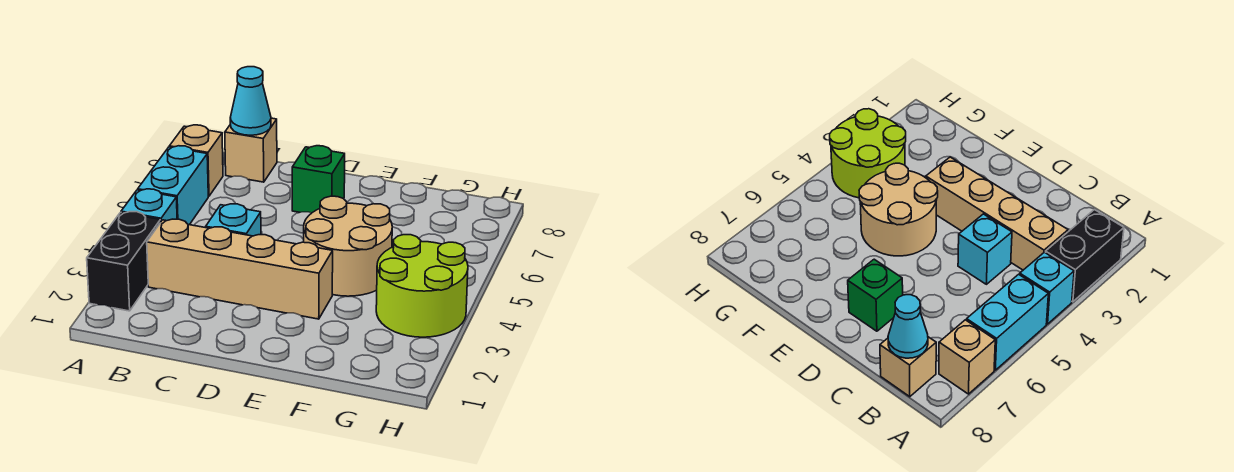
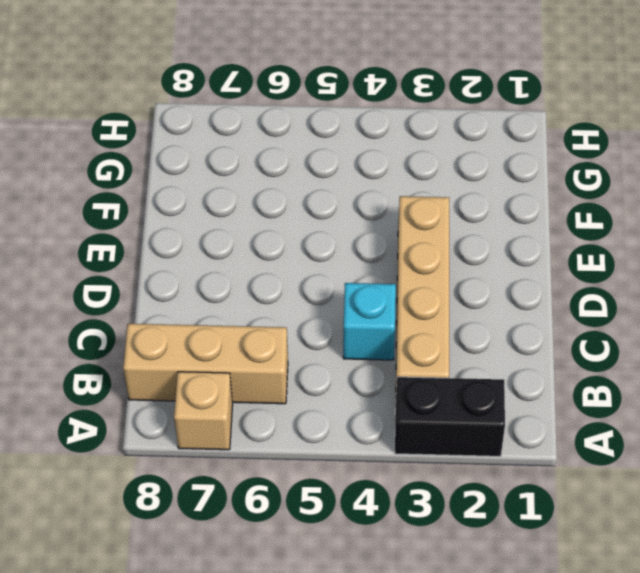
tan brick B6:B8 level 1 -> tan brick B8 level 1
none -> cyan brick A4 level 1
none -> cyan brick A5:A6 level 1

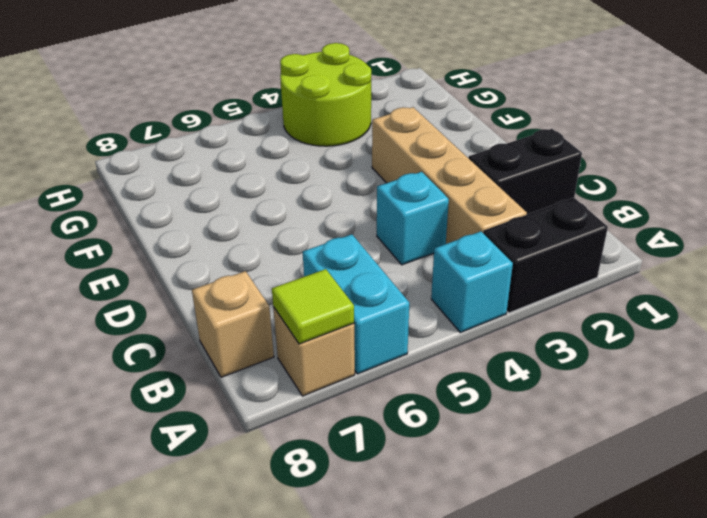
cyan brick A6:B6 level 1 -> cyan brick A5:A6 level 1
lime tile A7 level 2 -> none
black brick C1:C2 level 1 -> none
none -> green brick D7 level 1
none -> tan round brick E4:F5 level 1

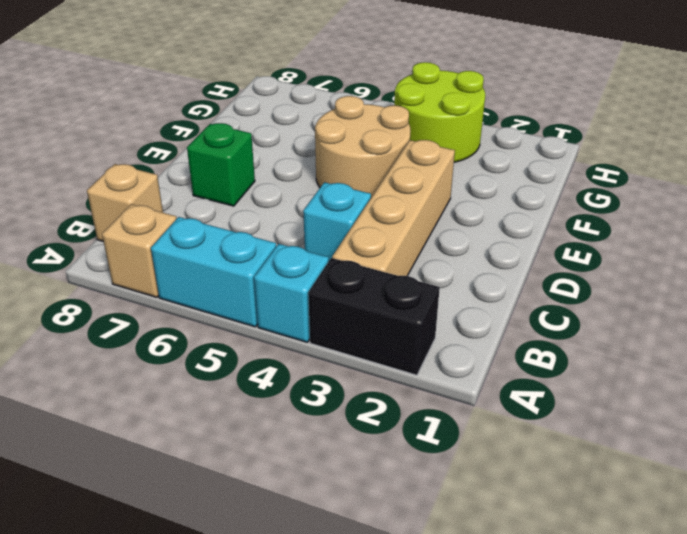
none -> cyan cone B8 level 2

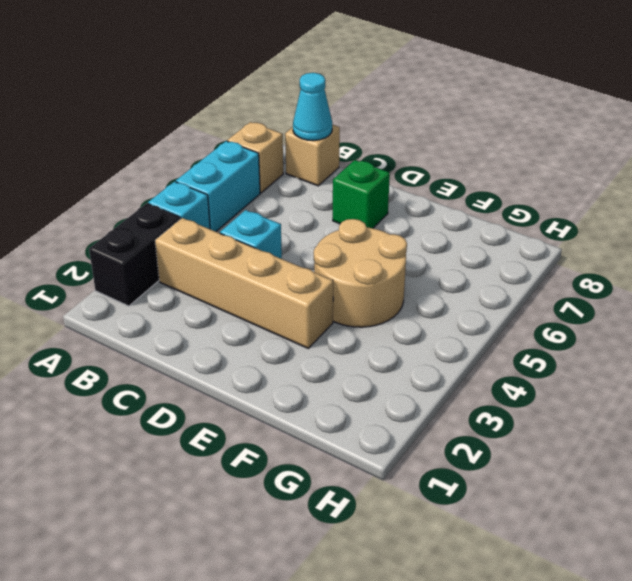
none -> lime round brick G3:H4 level 1

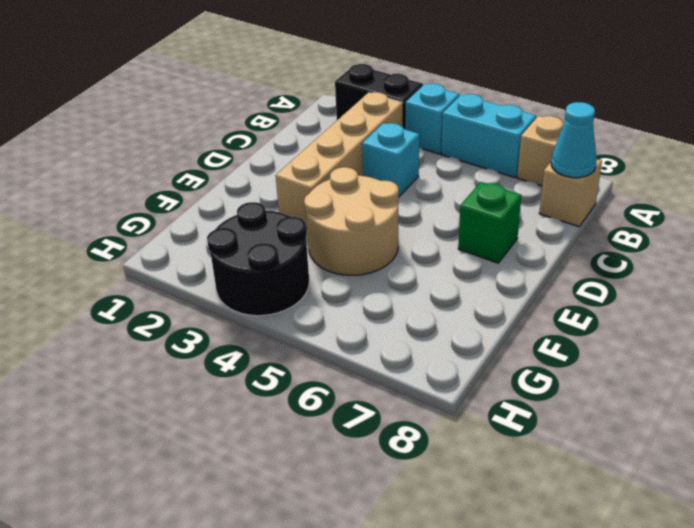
black round brick G3:H4 level 1 -> lime round brick G3:H4 level 1

